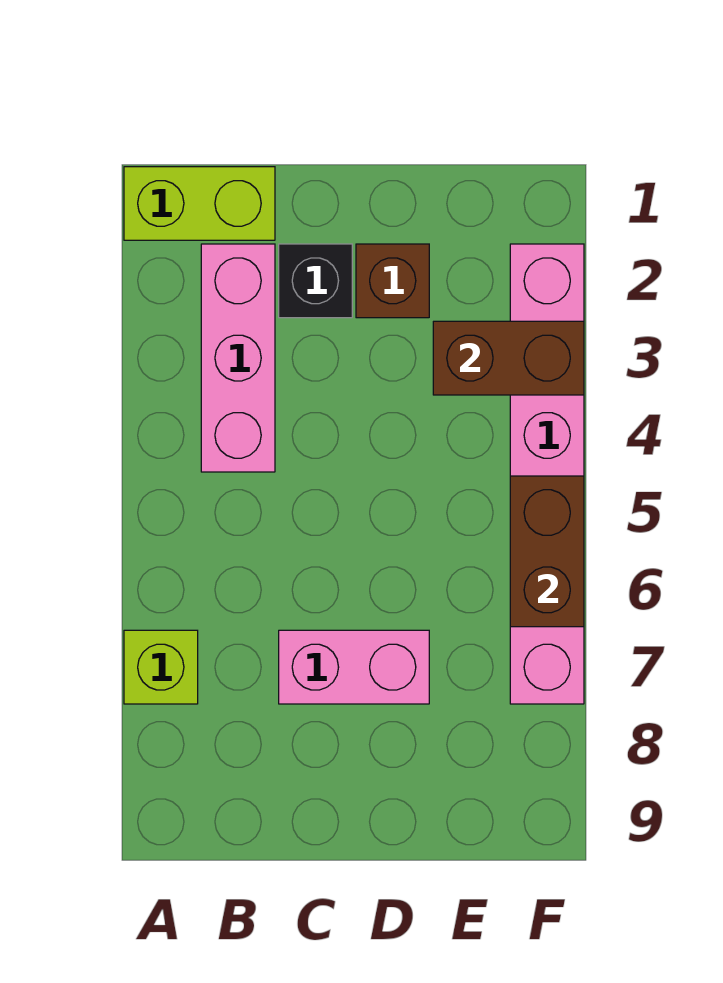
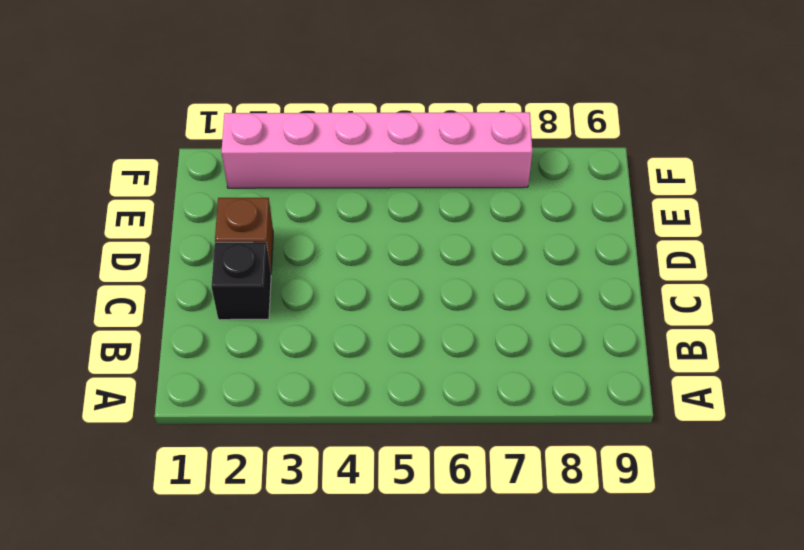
none -> lime brick A1:B1 level 1
none -> lime brick A7 level 1

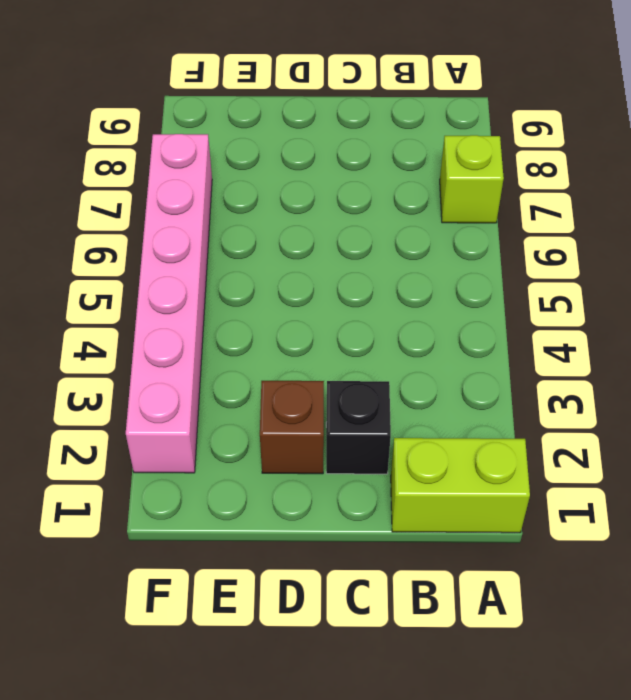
none -> pink brick B2:B4 level 1
none -> pink brick C7:D7 level 1

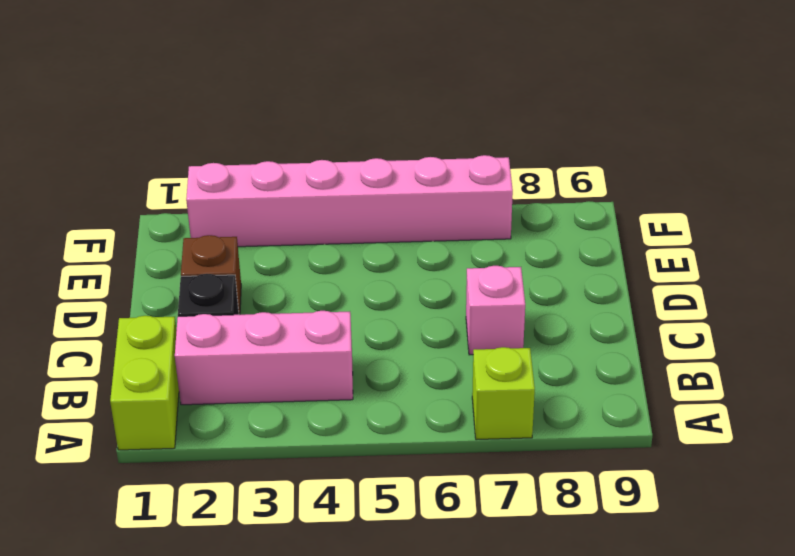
pink brick C7 level 1 -> pink brick C7:D7 level 1
none -> brown brick E3:F3 level 2
none -> brown brick F5:F6 level 2

